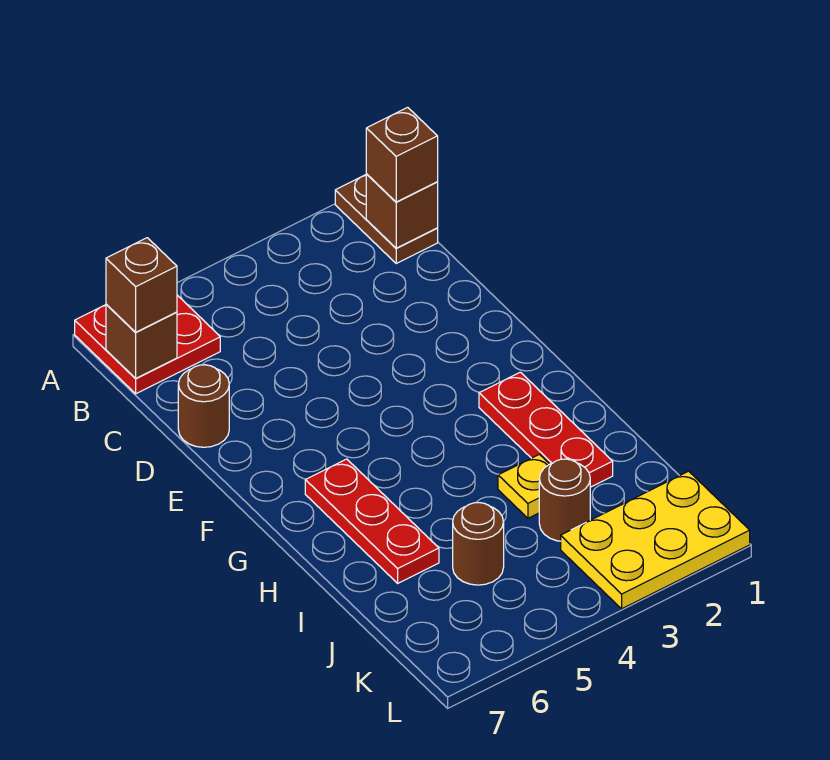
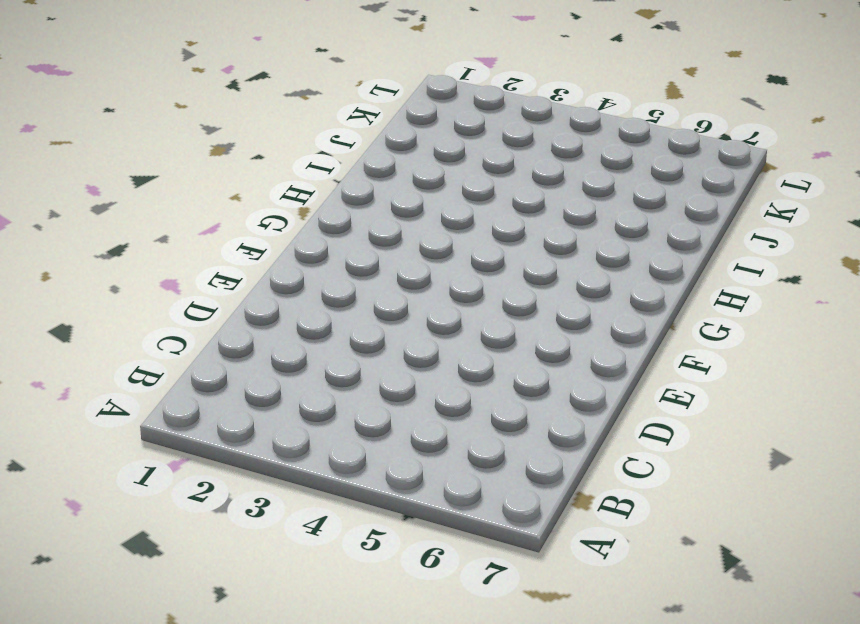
none -> brown plate A1:B1 level 1
none -> red plate A6:B7 level 1
none -> brown round brick D7 level 1

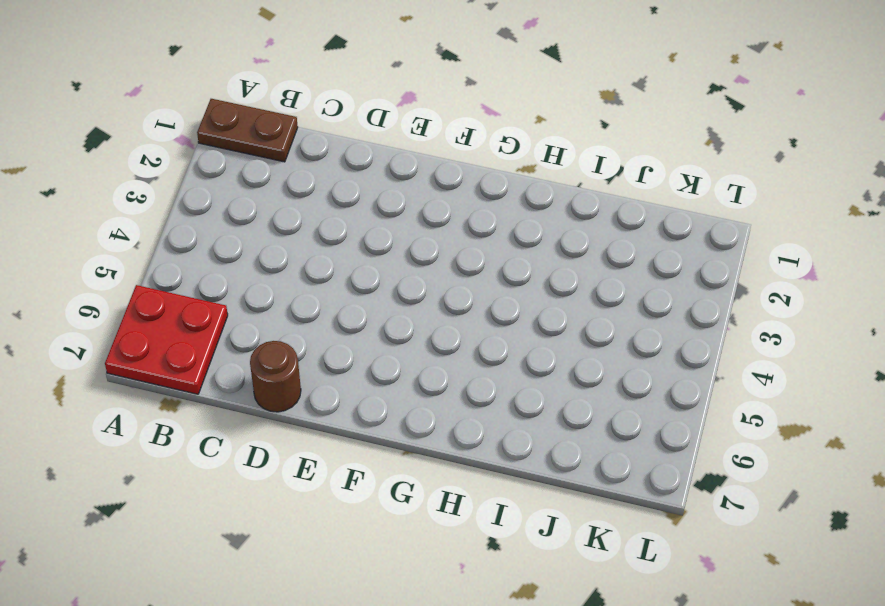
none -> red plate G2:I2 level 1
none -> red plate G6:I6 level 1
none -> yellow plate I3 level 1

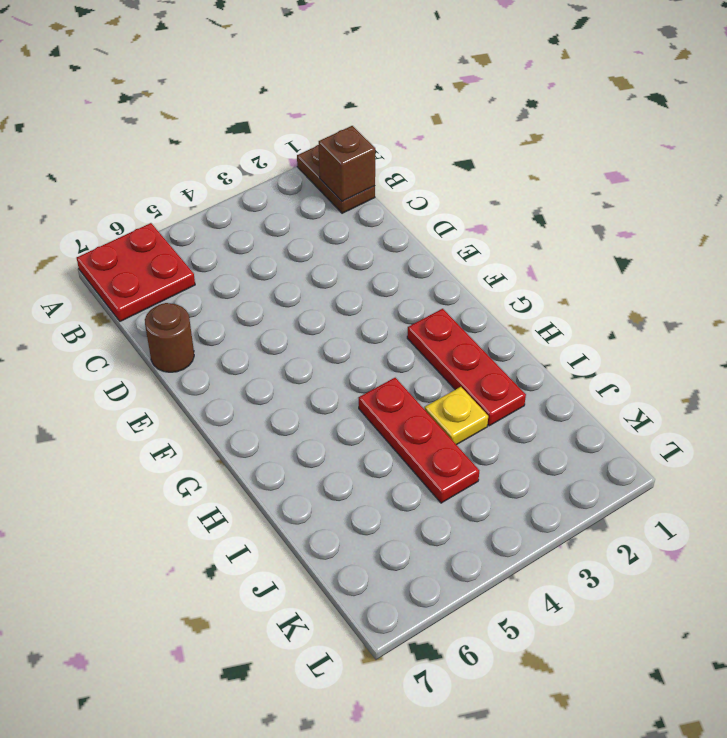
red plate H4:J4 level 1 -> red plate G6:I6 level 1
none -> brown round brick J3 level 1
none -> brown round brick J5 level 1
none -> yellow plate K1:L3 level 1

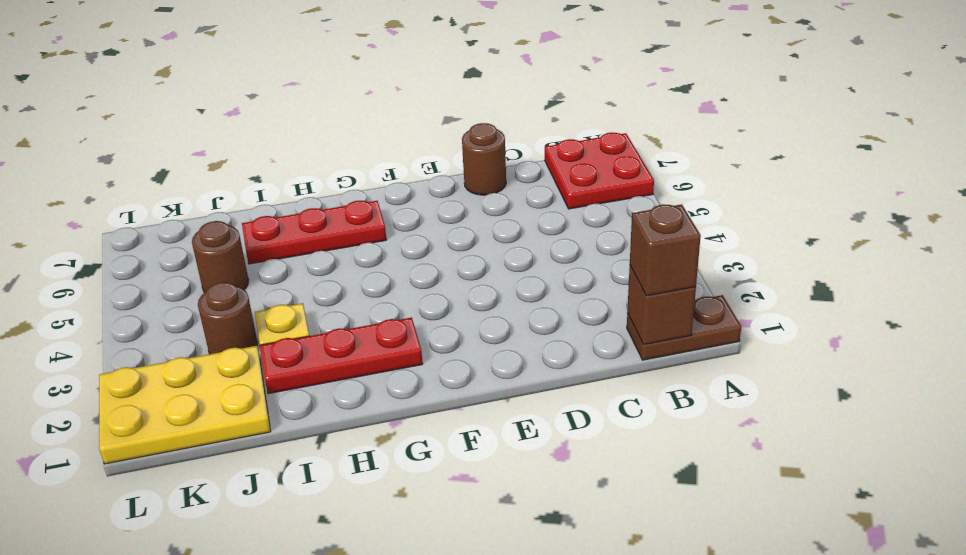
yellow plate J1:L2 level 1 -> yellow plate K1:L3 level 1
none -> brown brick B7 level 2
none -> brown brick B7 level 3

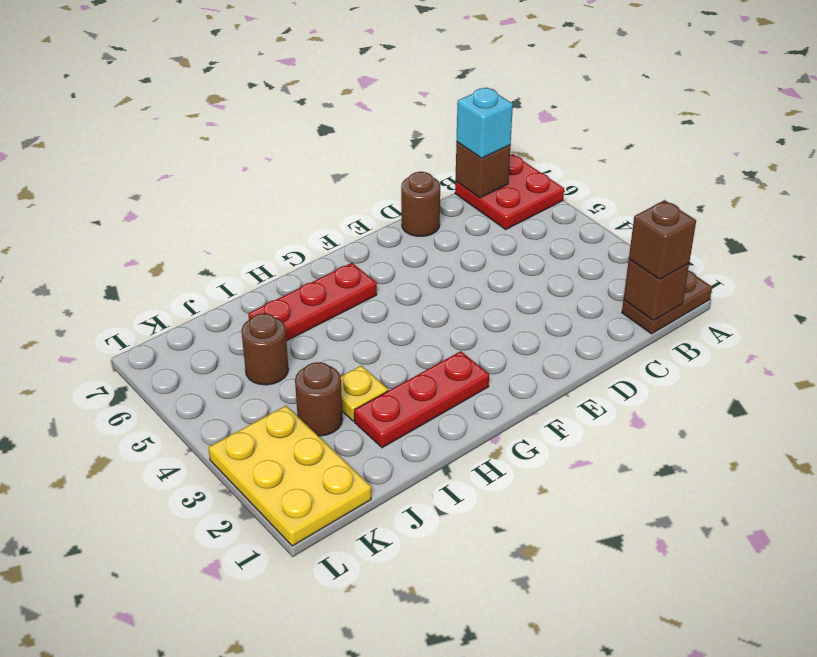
cyan brick B7 level 3 -> brown brick B7 level 3

